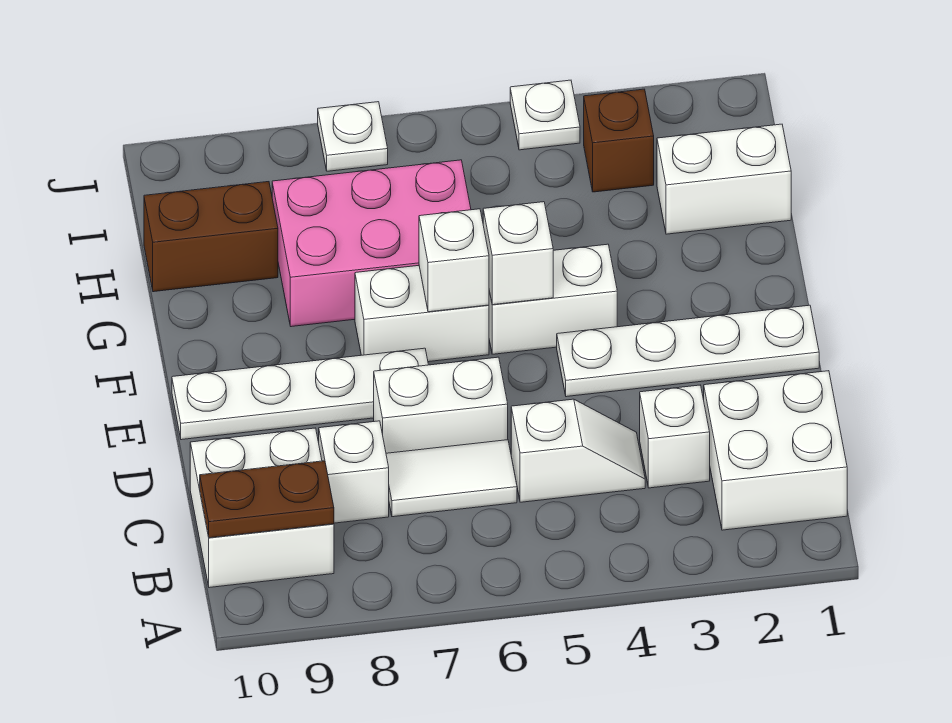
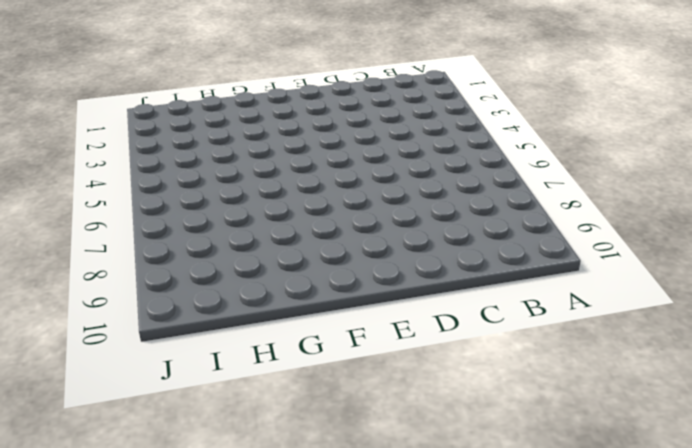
none -> white brick B1:C2 level 1
none -> white brick B9:C10 level 1
none -> white brick C3 level 1

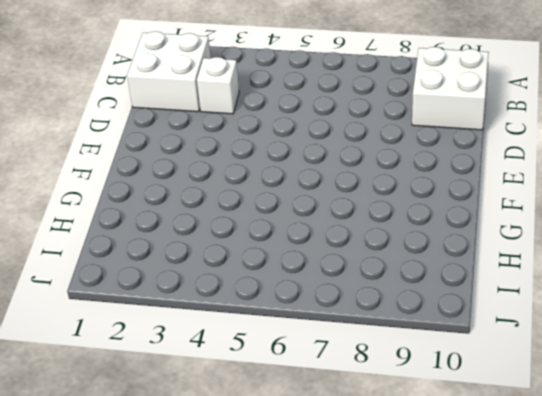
none -> white slope C4:C5 level 1 top 5
none -> white tile C6:C7 level 1
none -> white brick C8 level 1

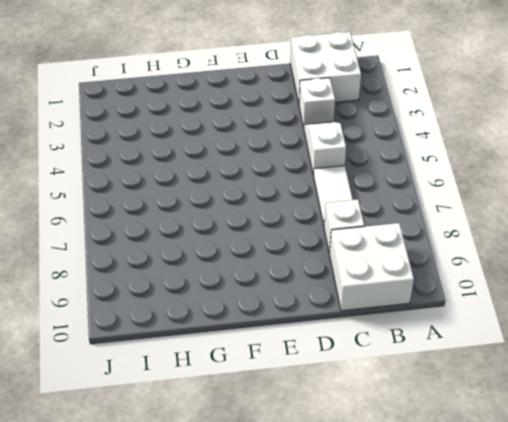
none -> white brick D6:D7 level 1
none -> white plate E1:E4 level 1
none -> white plate E7:E10 level 1

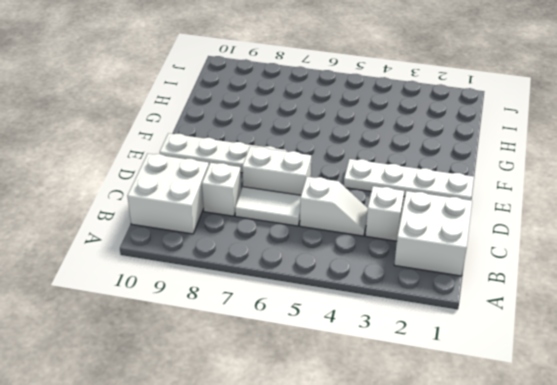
none -> white brick F4:F5 level 1
none -> white brick F6:F7 level 1
none -> pink brick G6:H8 level 1

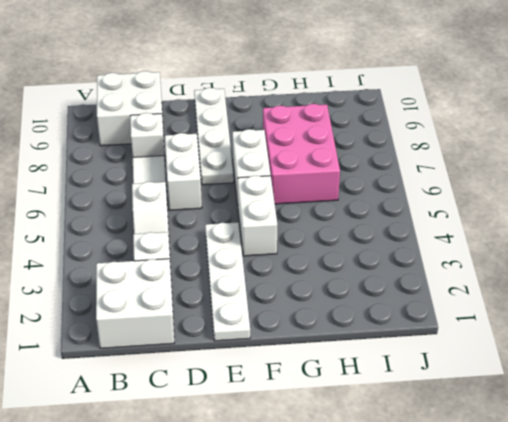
none -> white brick H1:H2 level 1
none -> brown brick H9:H10 level 1
none -> brown brick I3 level 1

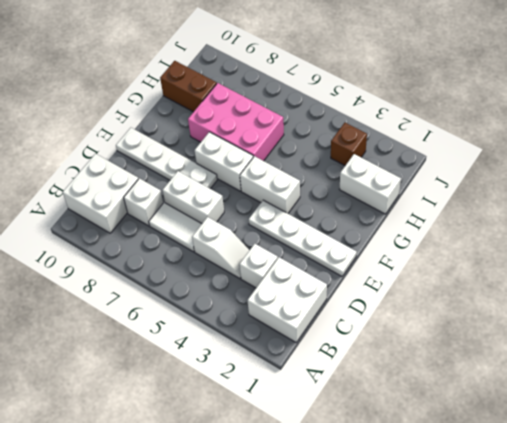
none -> white plate J4 level 1
none -> white plate J7 level 1
none -> brown plate B9:B10 level 2

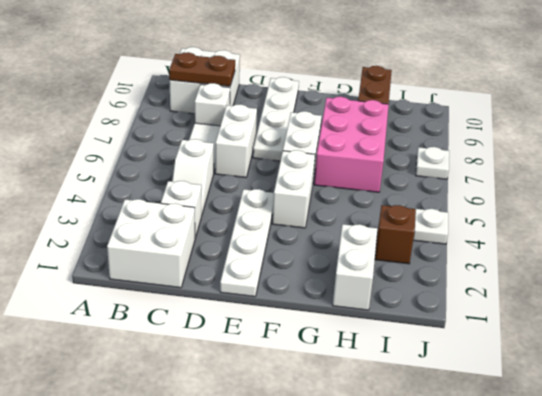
brown plate B9:C9 level 2 -> brown plate B9:B10 level 2
none -> white brick F5 level 2
none -> white brick F6 level 2

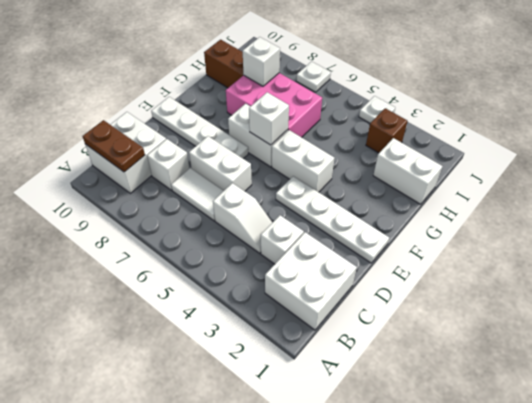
white brick H8 level 2 -> white brick F5 level 2

